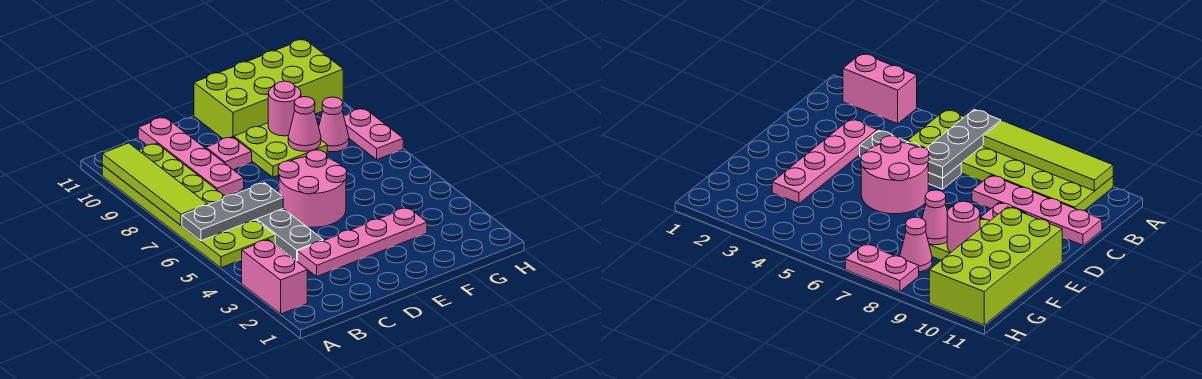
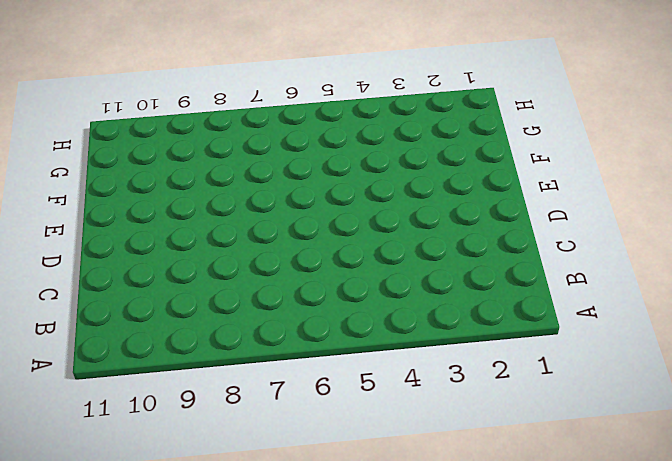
none -> pink brick A2:A3 level 1
none -> lime plate A5:B10 level 1
none -> pink plate C3:F3 level 1

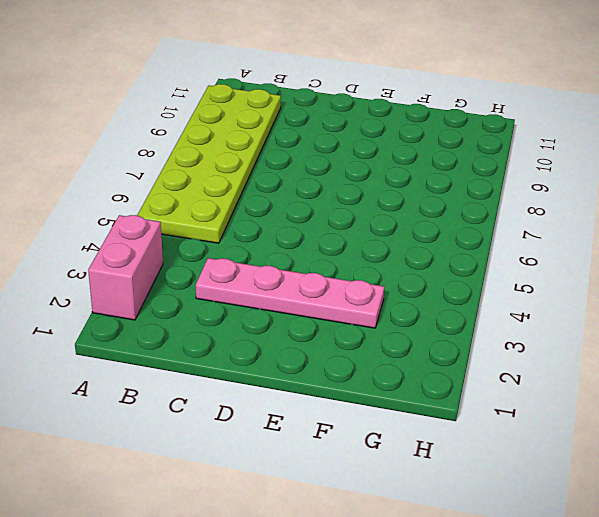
none -> grey plate C4:C6 level 1
none -> pink plate C8:C11 level 1
none -> pink round brick D5:E6 level 1

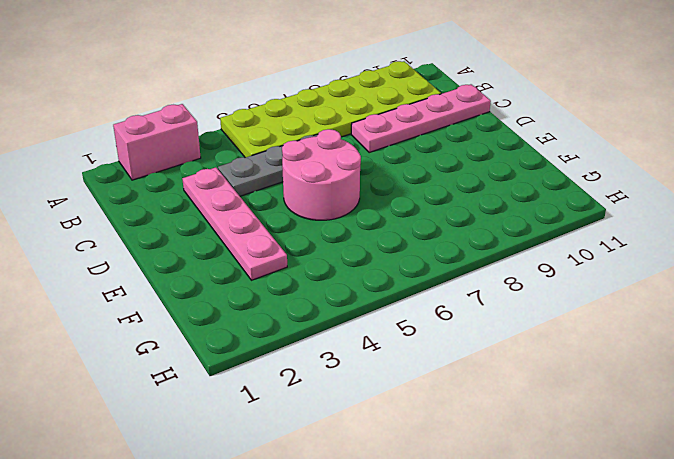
none -> pink plate D9 level 1
none -> lime plate E8:F9 level 1
none -> lime brick E10:H11 level 1

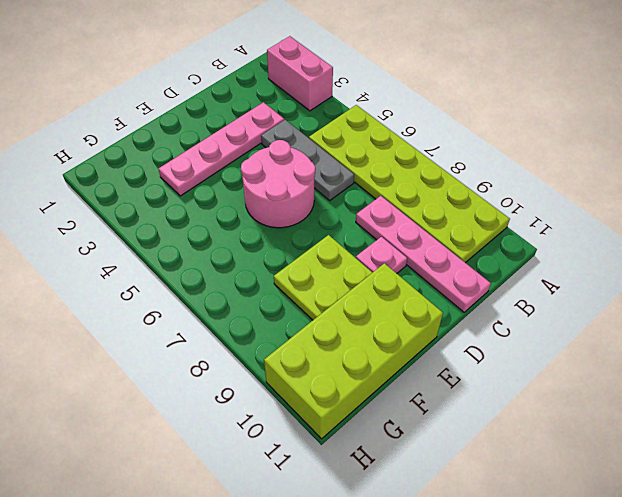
none -> pink cone G8 level 1
none -> pink plate H7:H8 level 1
none -> grey plate A6:C6 level 2

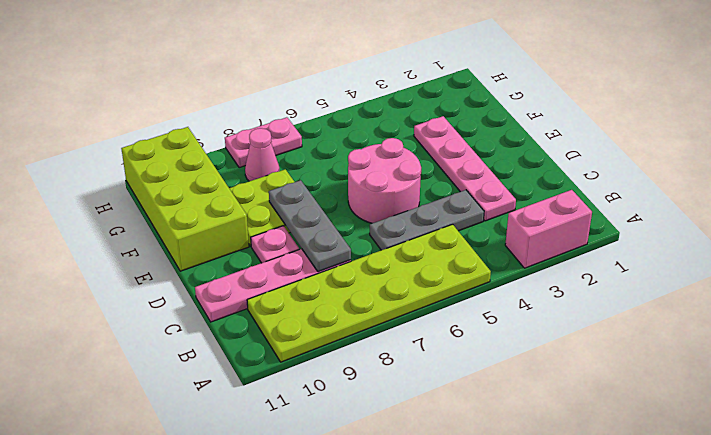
grey plate C8:E8 level 2 -> grey plate A6:C6 level 2
none -> lime tile A7:A10 level 2
none -> pink cone F8 level 2
none -> pink round brick F9 level 2

